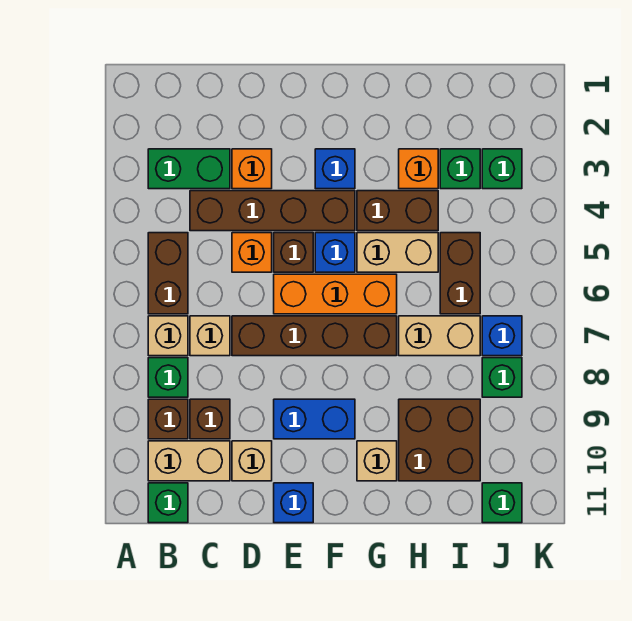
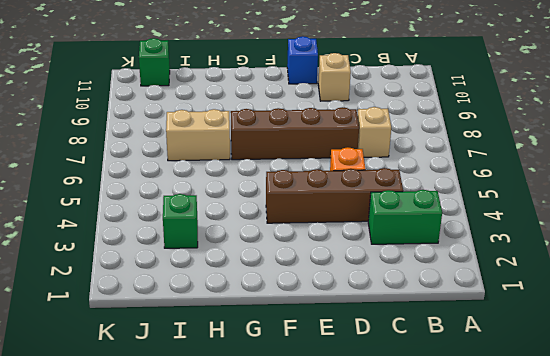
none -> brown brick B5:B6 level 1
none -> tan brick B7 level 1
none -> green brick B8 level 1
none -> brown brick B9 level 1

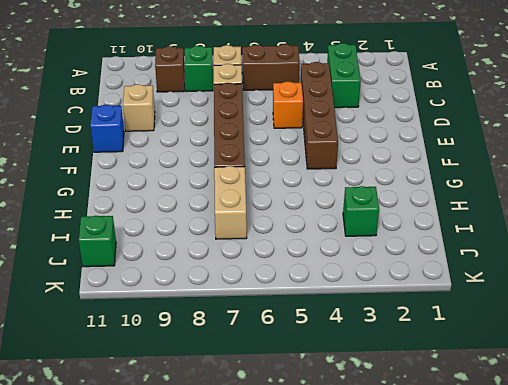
none -> tan brick B10:C10 level 1
none -> green brick B11 level 1
none -> brown brick C9 level 1
none -> orange brick D3 level 1

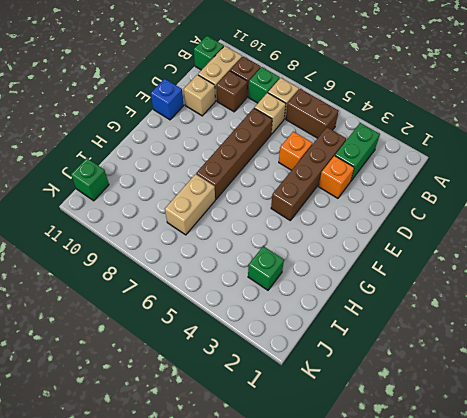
none -> brown brick E5 level 1
none -> orange brick E6:G6 level 1
none -> blue brick E9:F9 level 1
none -> blue brick F3 level 1

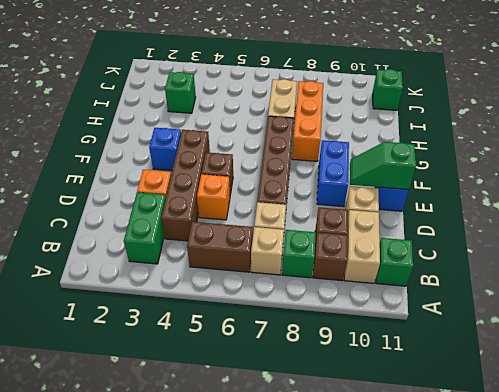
green slope E10:E11 level 2 top 11 -> none
orange brick G8:I8 level 1 -> orange brick E6:G6 level 1
none -> blue brick F5 level 1
none -> brown brick G4:H4 level 1
none -> tan brick G5:H5 level 1
none -> tan brick G10 level 1

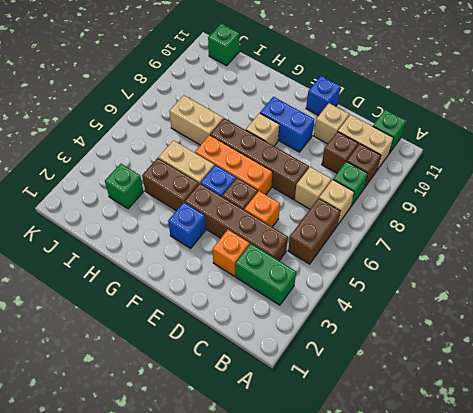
tan brick F8 level 1 -> tan brick G10 level 1
none -> orange brick H3 level 1
none -> brown brick H9:I10 level 1
none -> brown brick I5:I6 level 1
none -> green brick J3 level 1

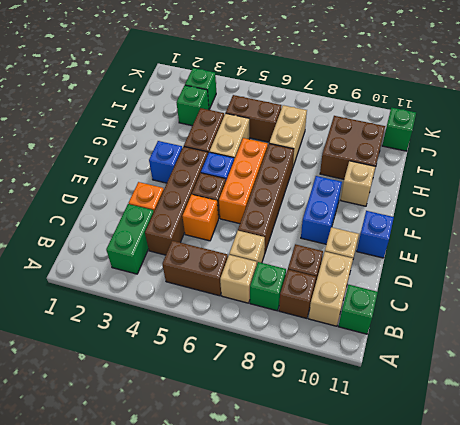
none -> orange brick H3 level 1
none -> blue brick J7 level 1
none -> green brick J8 level 1

